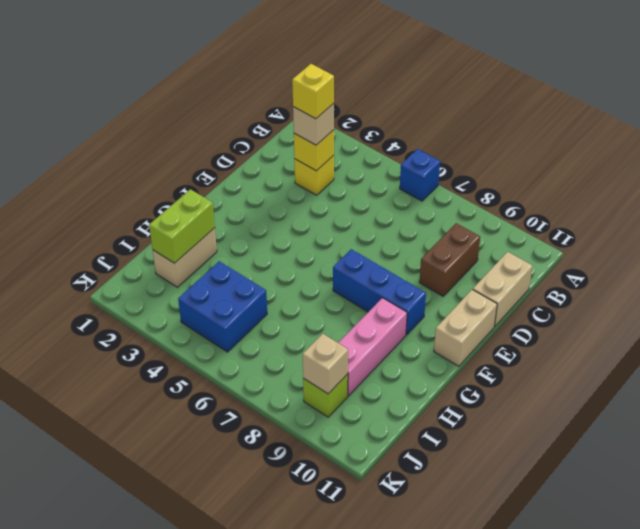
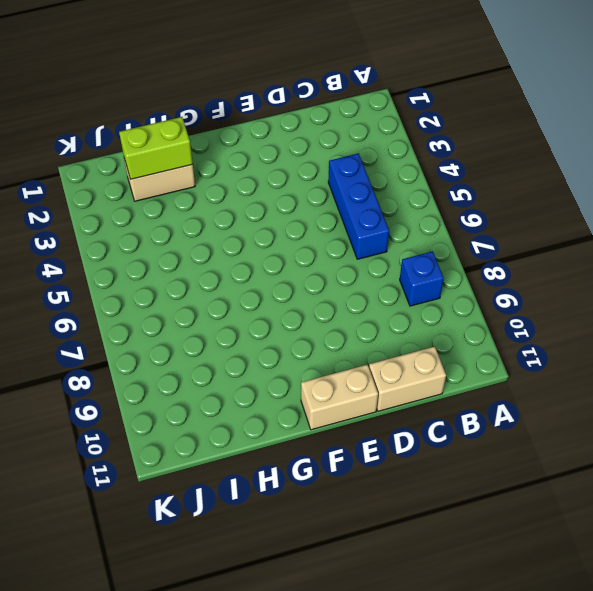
blue brick B8 level 1 -> blue brick A6 level 1
blue brick C4:C6 level 1 -> blue brick F7:F9 level 1
none -> yellow brick C3 level 1
none -> brown brick C9:D9 level 1
none -> pink brick G9:I9 level 1

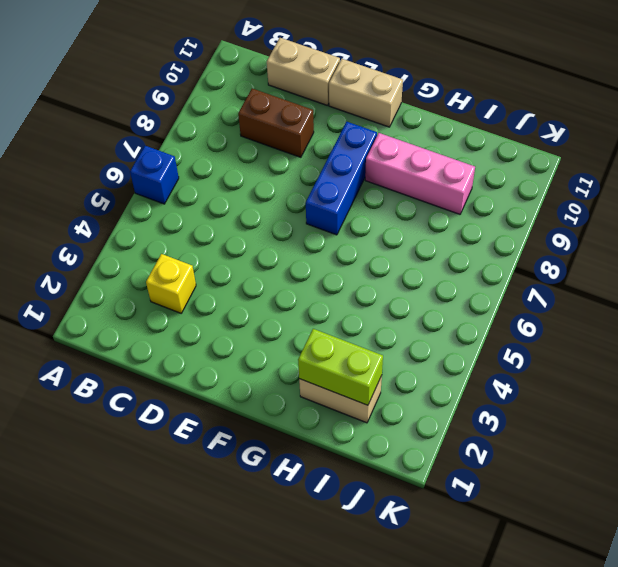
none -> blue brick I4:J5 level 1
none -> lime brick J9 level 1
none -> yellow brick C3 level 2

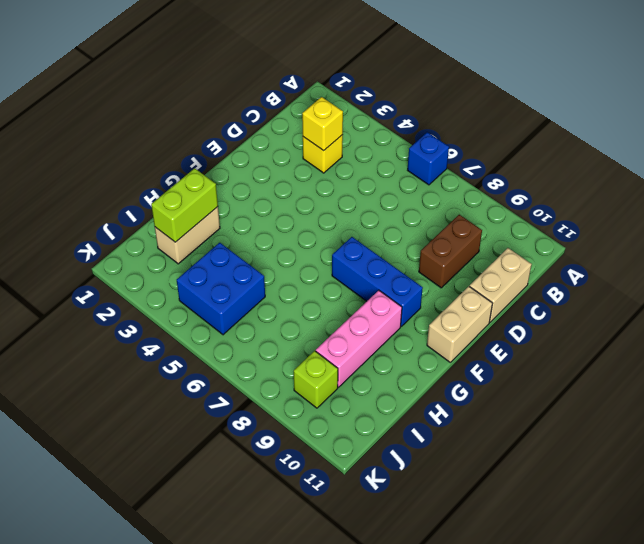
none -> tan brick J9 level 2
none -> tan brick C3 level 3
none -> yellow brick C3 level 4

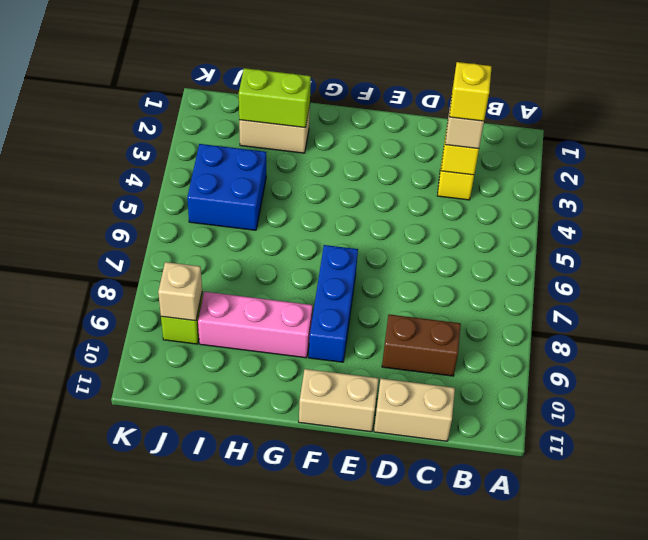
none -> blue brick A6 level 1

